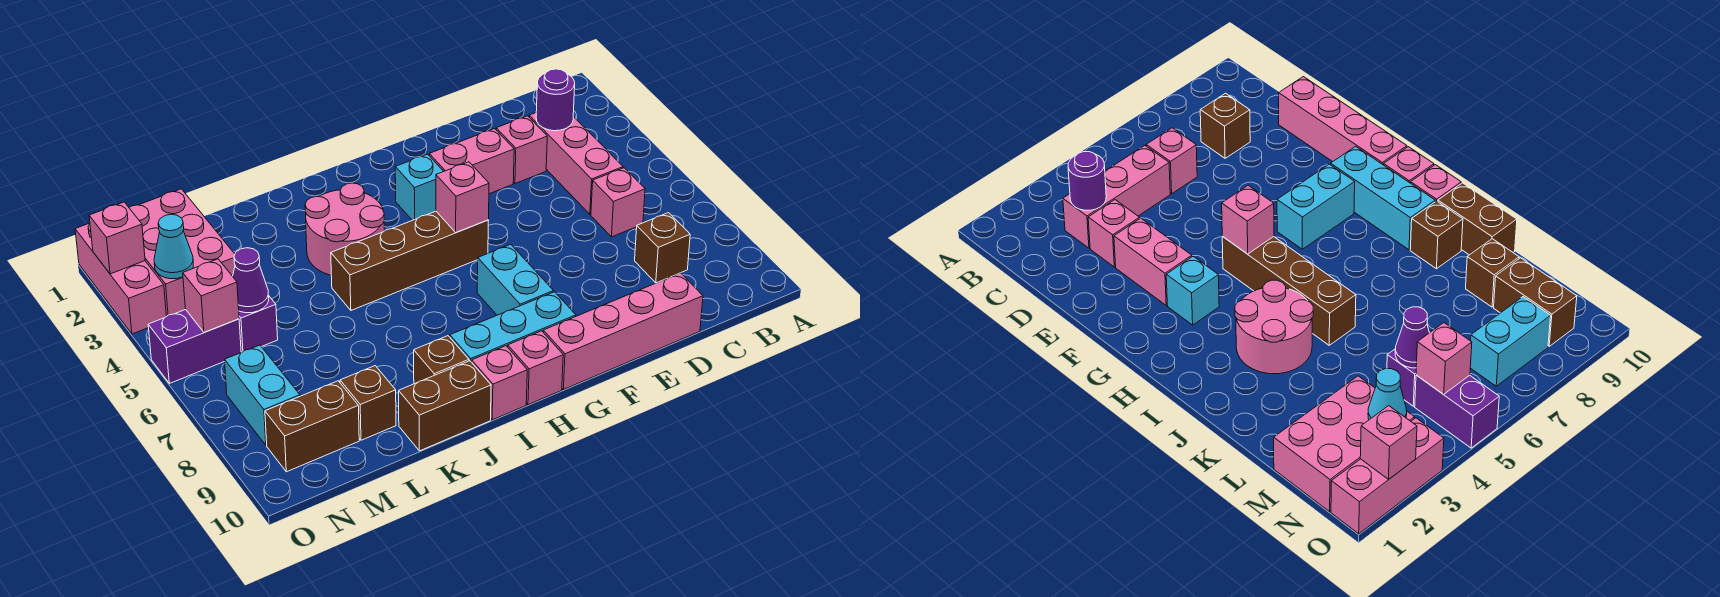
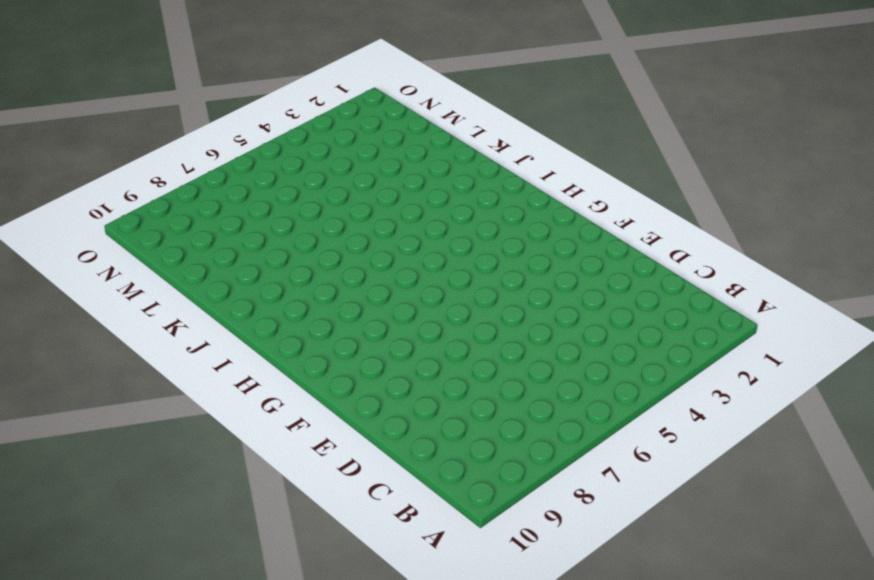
none -> pink brick C3:C5 level 1
none -> pink brick C6 level 1
none -> brown brick C8 level 1

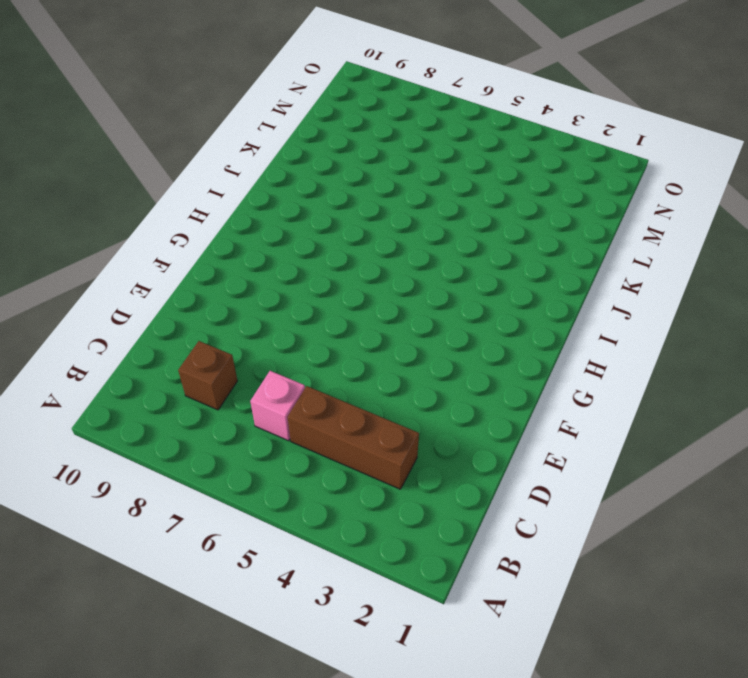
brown brick C3:C5 level 1 -> pink brick C3:C5 level 1
none -> pink brick D3 level 1
none -> pink brick D10:G10 level 1
none -> pink brick E3:F3 level 1

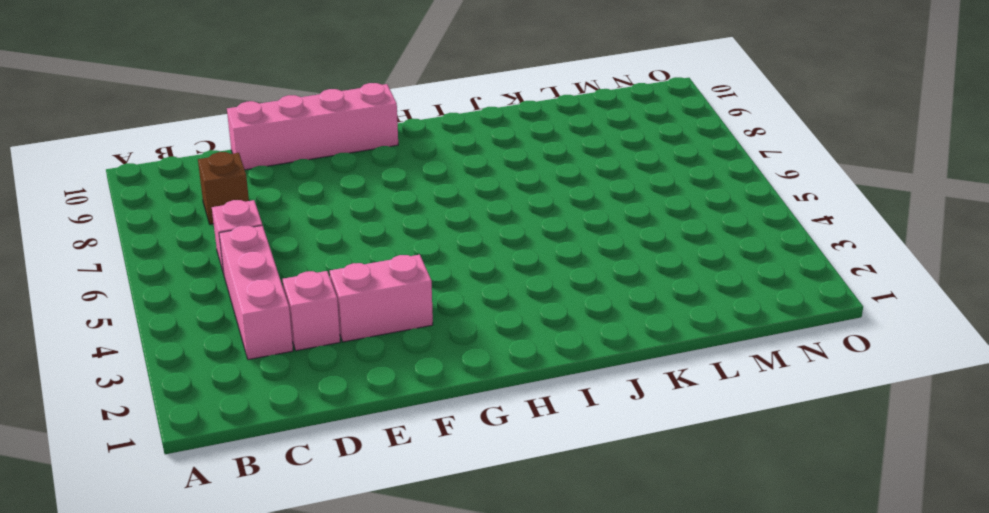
none -> cyan brick G3 level 1
none -> brown brick G5:J5 level 1
none -> cyan brick G7:G8 level 1

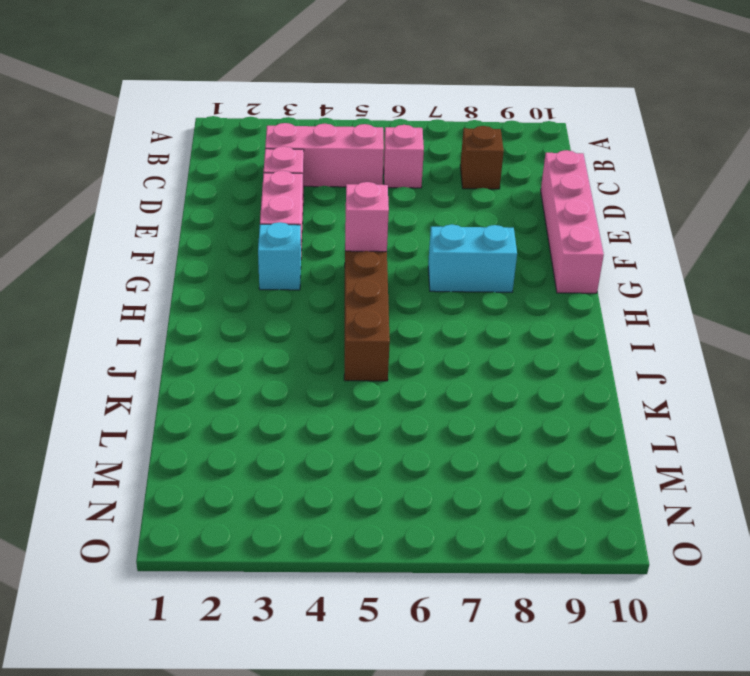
none -> cyan brick G9:I9 level 1
none -> pink brick H10 level 1
none -> pink round brick I3:J4 level 1

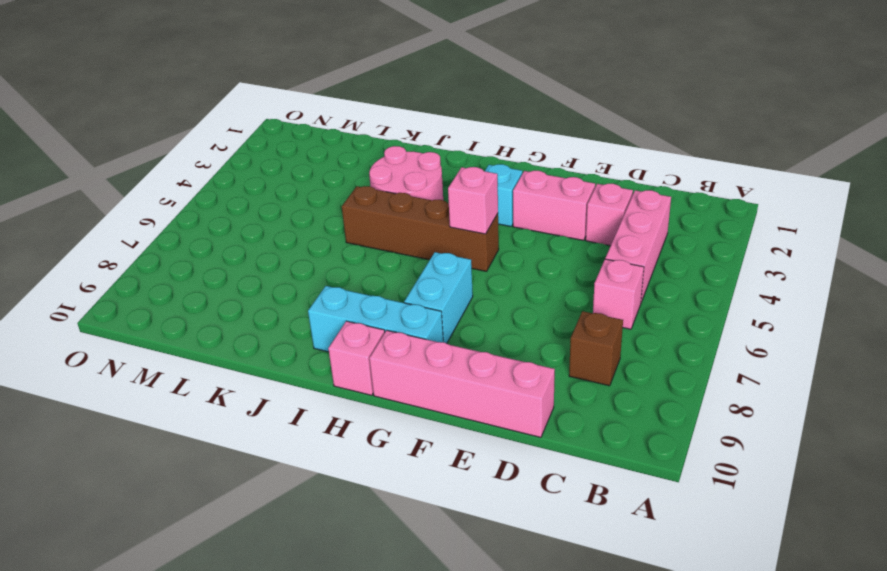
none -> pink brick I10 level 1
none -> brown brick J9 level 1
none -> brown brick J10:K10 level 1

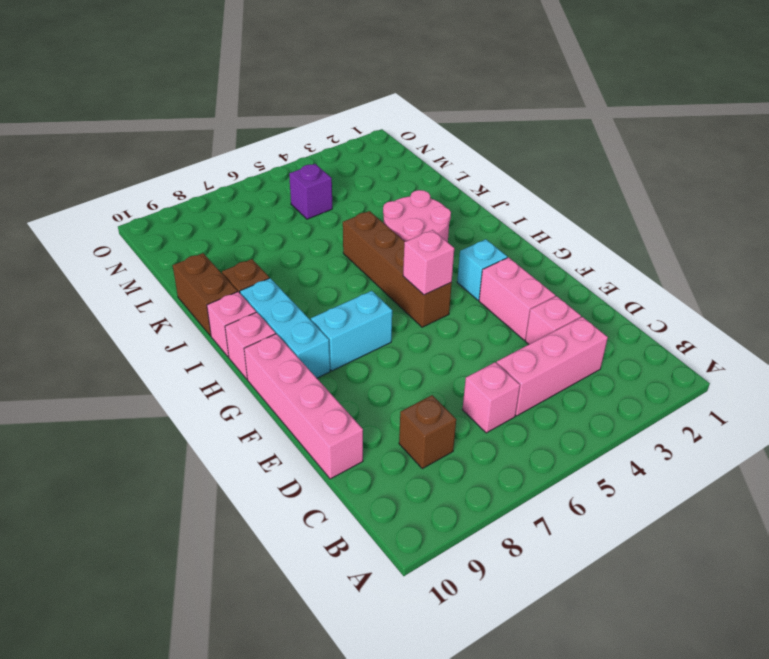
none -> brown brick L9 level 1
none -> pink brick M1:N3 level 1
none -> brown brick M9:N9 level 1

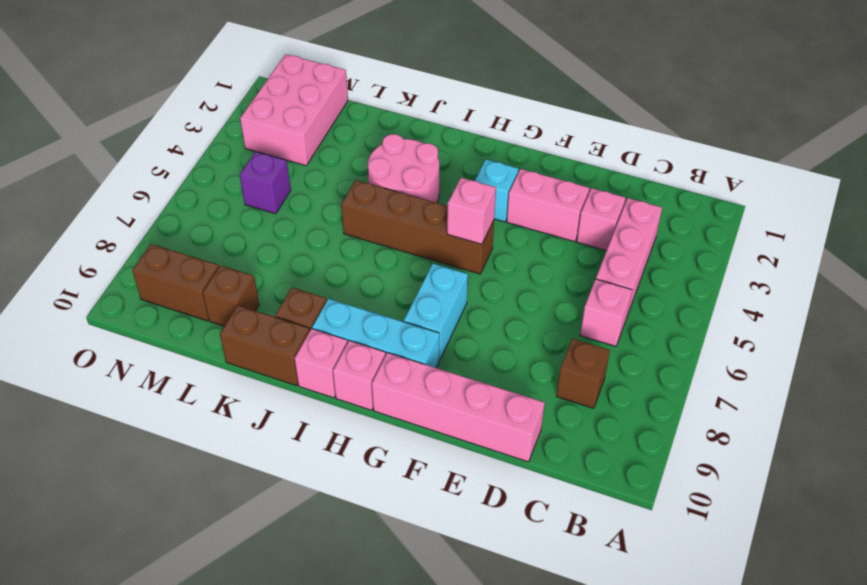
none -> purple brick N5:O5 level 1
none -> cyan brick N7:N8 level 1
none -> pink brick O1:O3 level 1

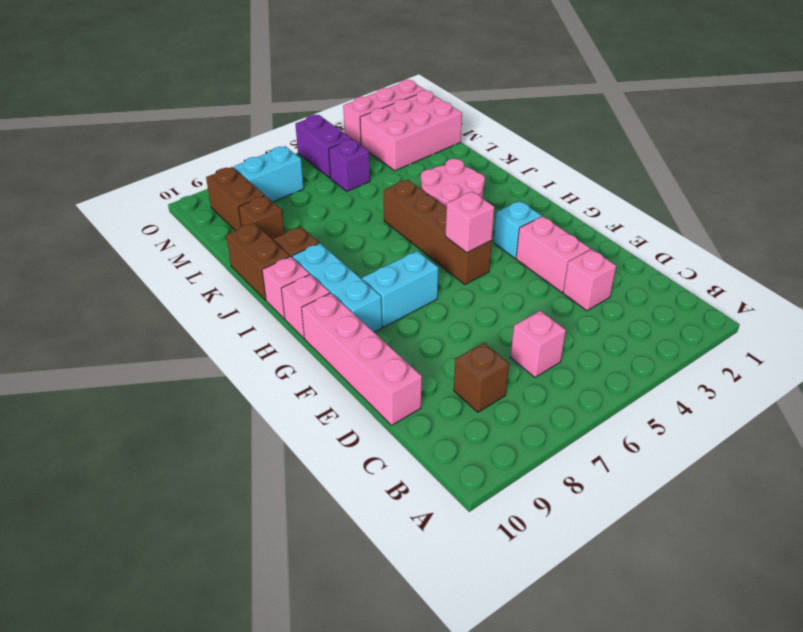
none -> pink brick C3:C5 level 1
none -> purple round brick C3 level 2
none -> purple cone M5 level 2

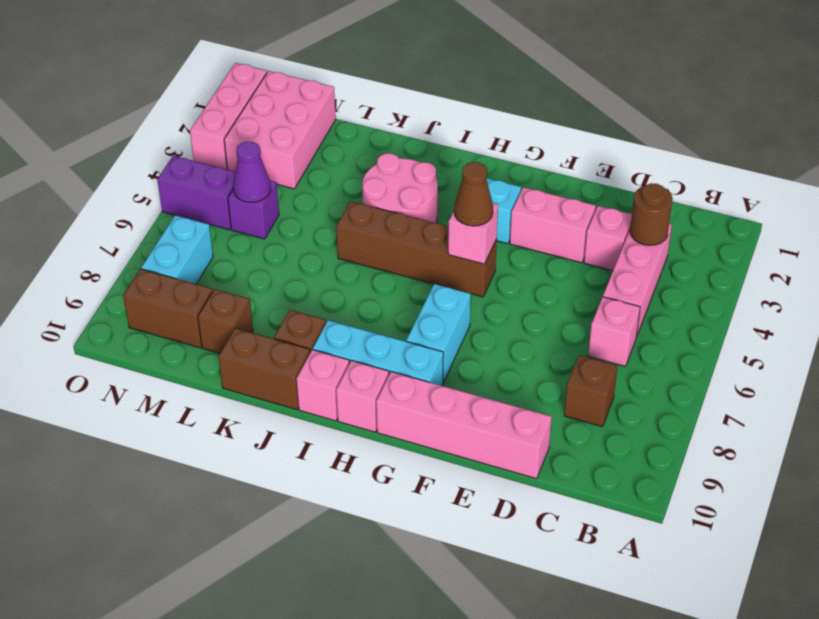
brown round brick C3 level 2 -> purple round brick C3 level 2
brown cone G5 level 3 -> none
none -> cyan cone N3 level 2
none -> pink brick N5 level 2
none -> pink brick O2 level 2

